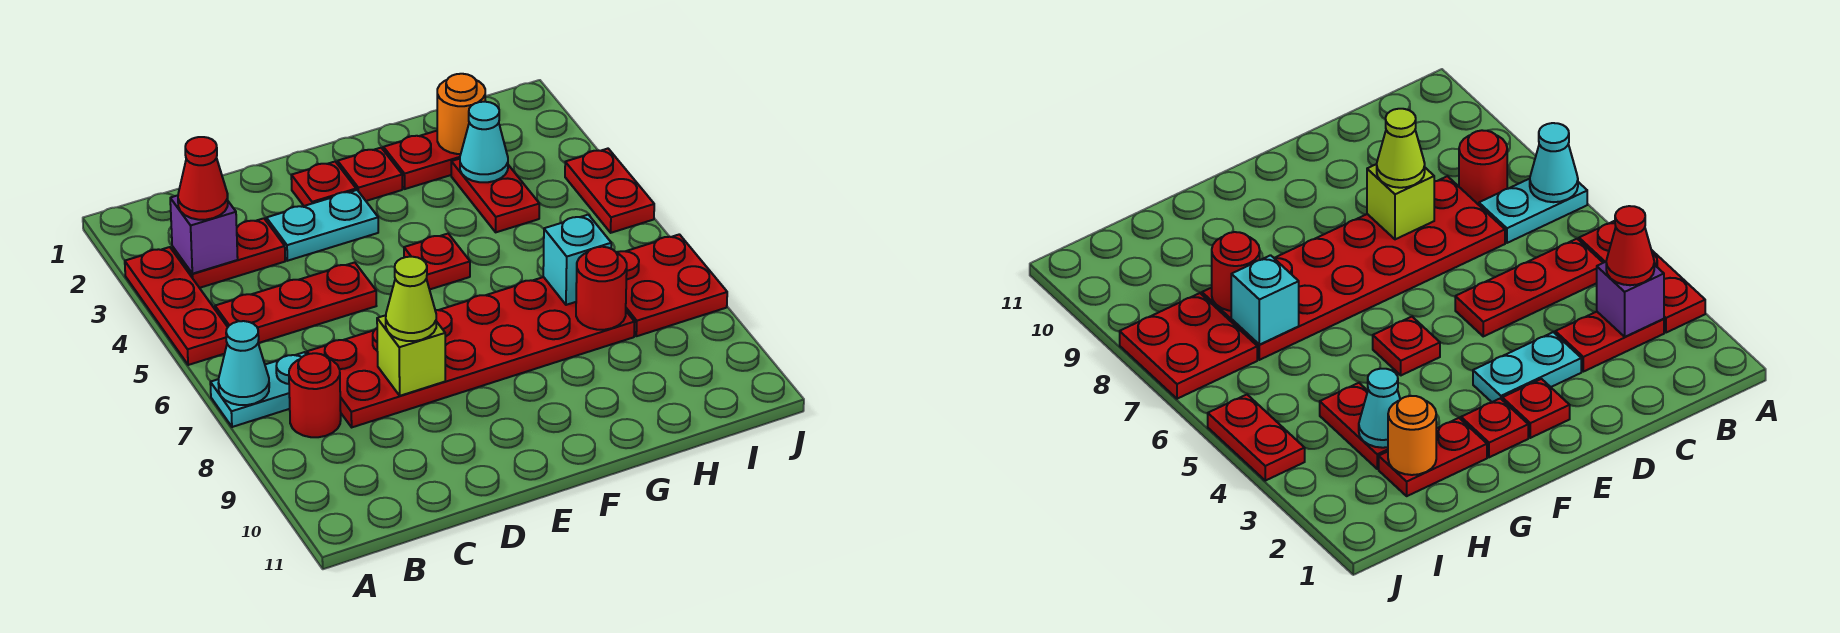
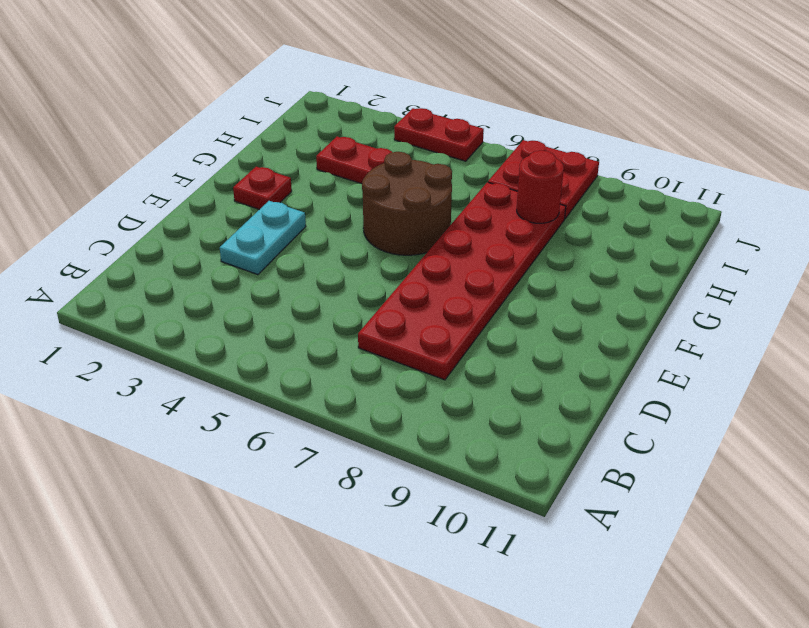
brown round brick F5:G6 level 1 -> red plate F5 level 1
none -> red plate A3:A5 level 1
none -> cyan plate A7:B7 level 1
none -> red plate B3:C3 level 1

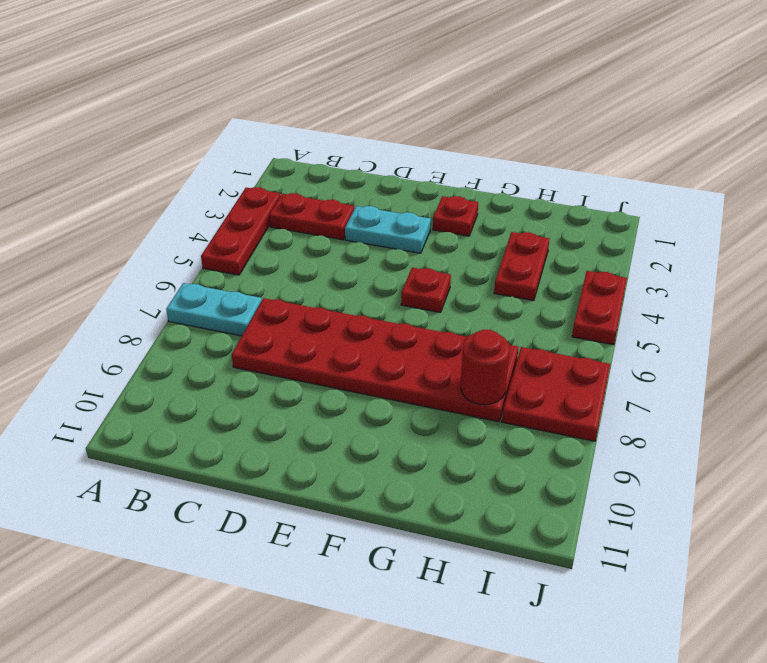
none -> red plate B5:D5 level 1
none -> red round brick B8 level 1
none -> red plate E2 level 1

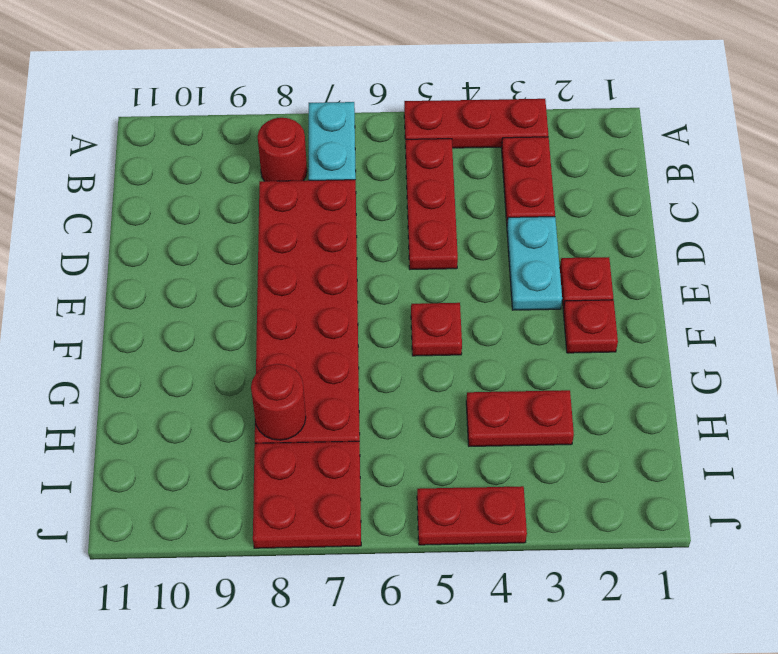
none -> red plate G2:H2 level 1
none -> cyan cone A7 level 2
none -> purple brick B3 level 2

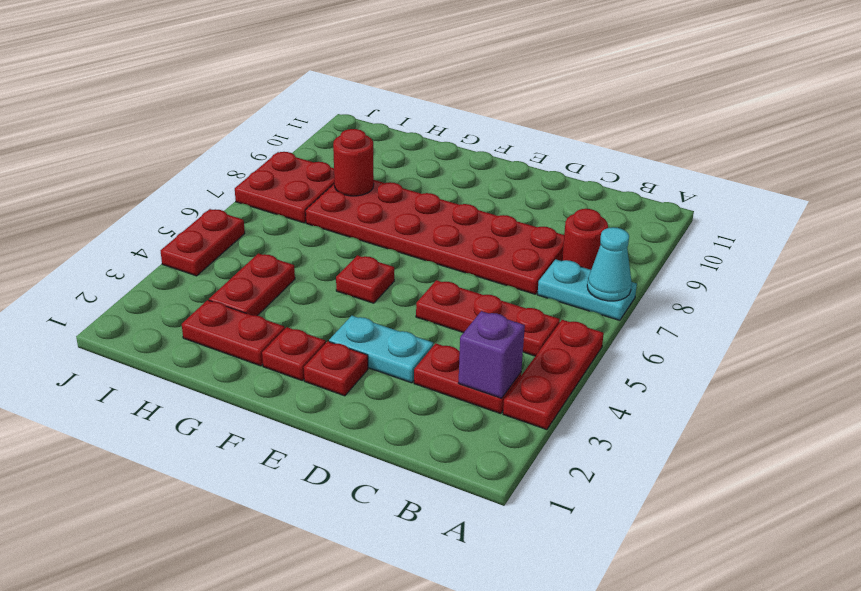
none -> lime brick D8 level 2
none -> orange round brick H2 level 2
none -> cyan cone H3 level 2

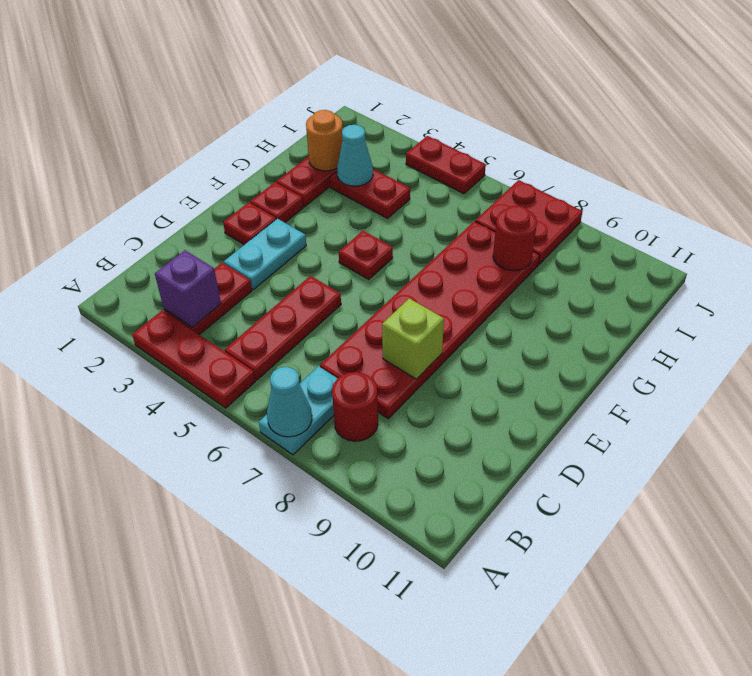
none -> cyan brick H7 level 2
none -> red cone B3 level 3
none -> lime cone D8 level 3

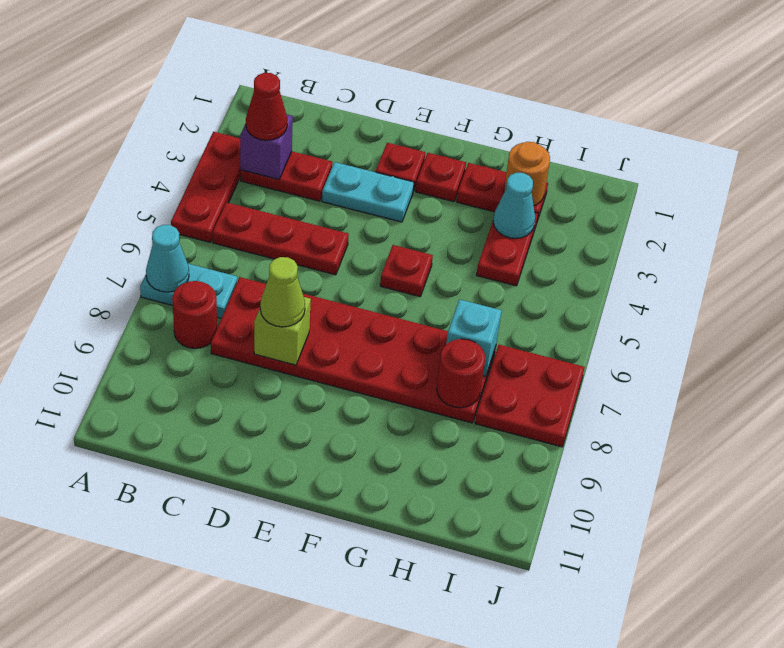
none -> red plate J4:J5 level 1

